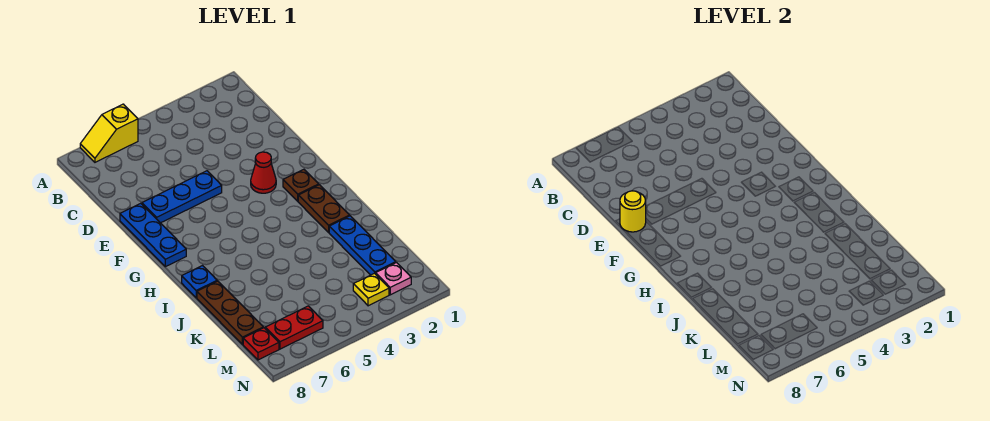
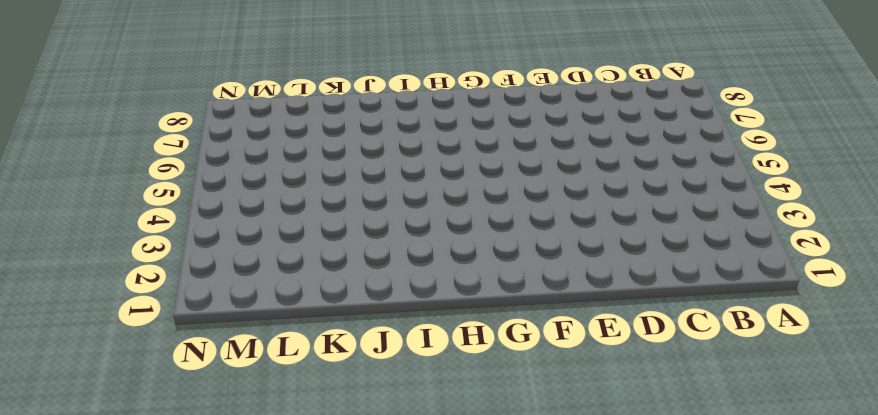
none -> yellow slope A6:A7 level 1 top 6
none -> blue plate E5:E7 level 1
none -> blue plate E8:G8 level 1

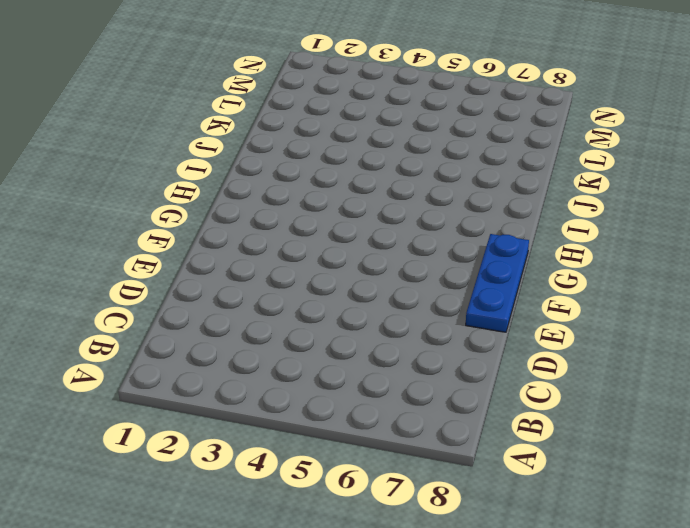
none -> yellow slope A6:A7 level 1 top 6
none -> blue plate E5:E7 level 1
none -> red cone F3 level 1

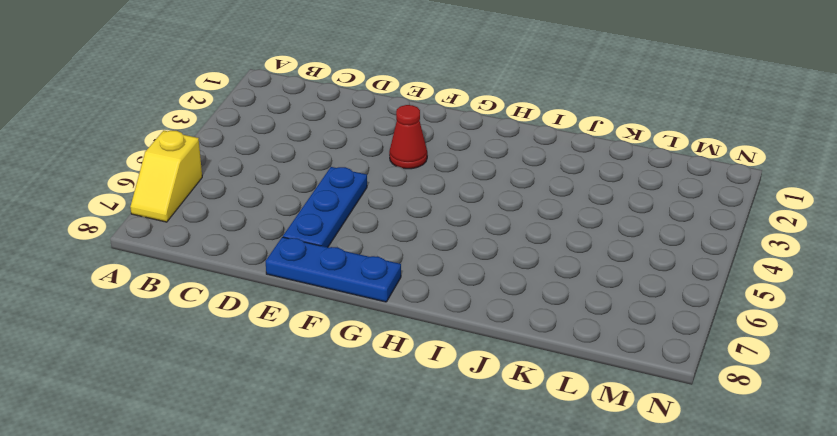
none -> brown plate G2 level 1
none -> brown plate H2:I2 level 1
none -> blue plate I8 level 1

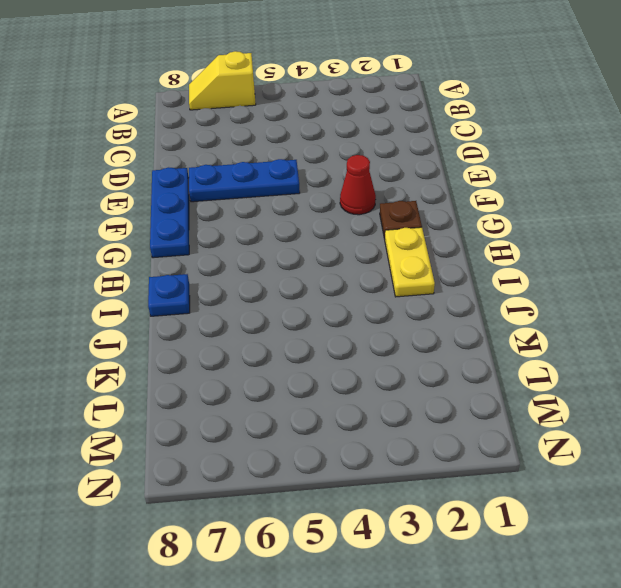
yellow plate H2:I2 level 1 -> brown plate H2:I2 level 1
none -> blue plate J2:L2 level 1
none -> brown plate J8:L8 level 1
none -> pink plate M2 level 1

